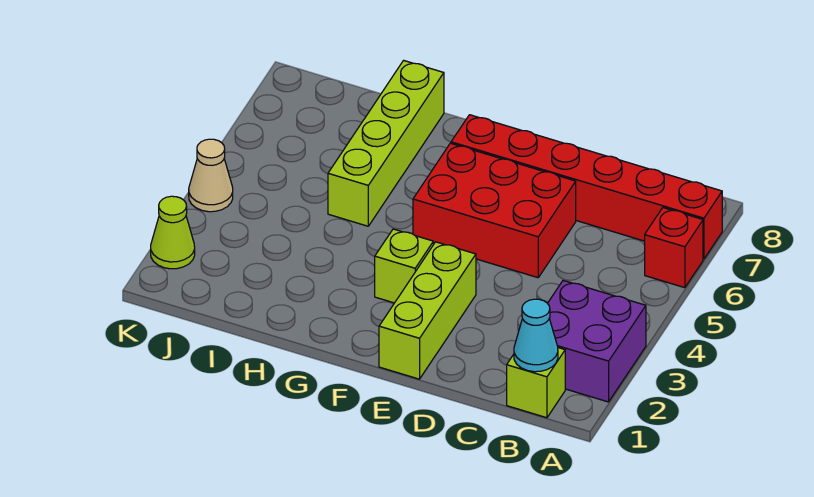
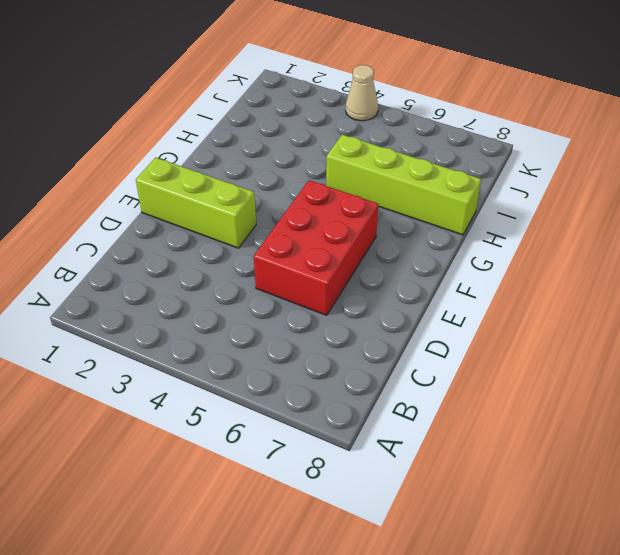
none -> purple brick A2:B3 level 1
none -> red brick A6 level 1

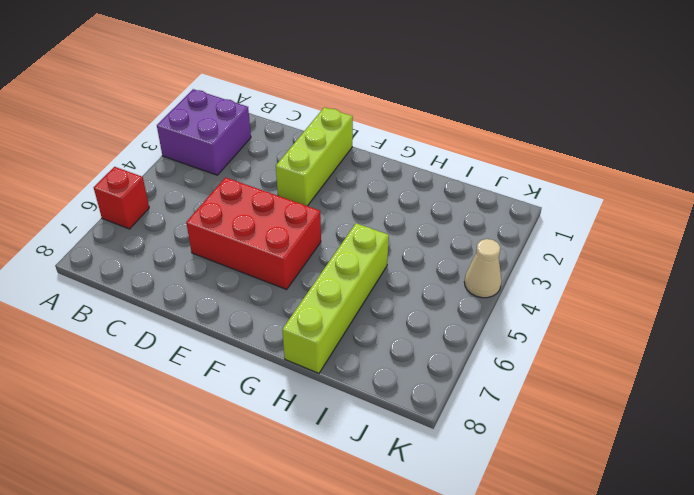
none -> red brick A7:F7 level 1
none -> lime brick B1 level 1

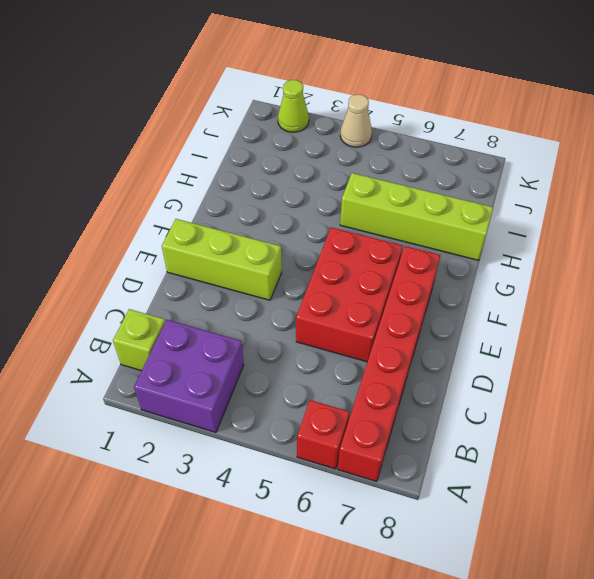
none -> lime brick F3 level 1
none -> cyan cone B1 level 2

